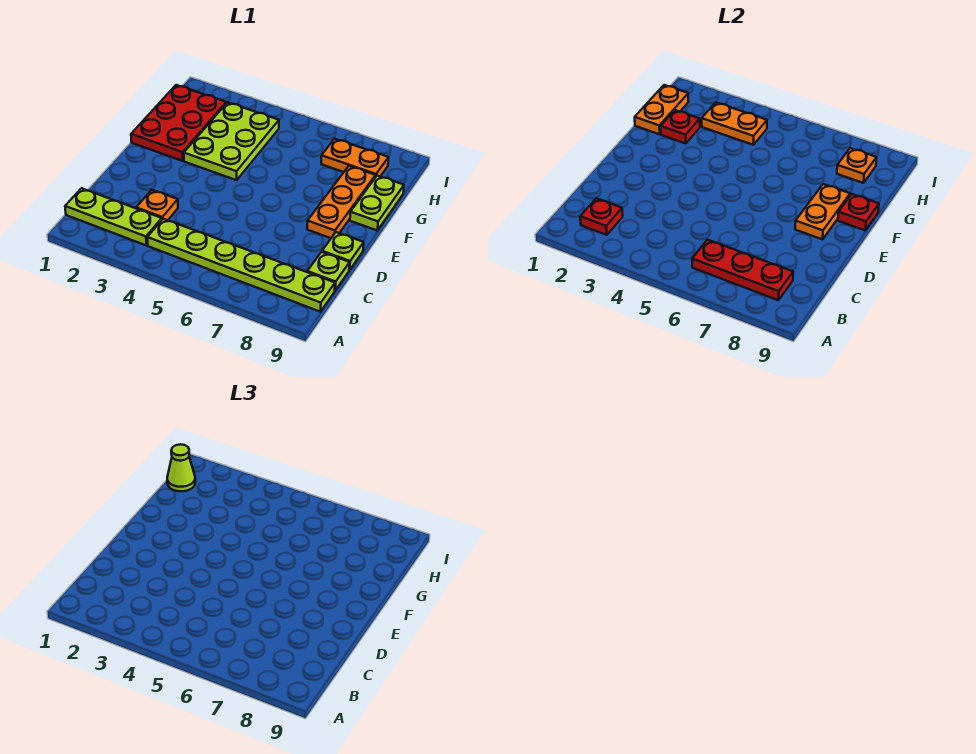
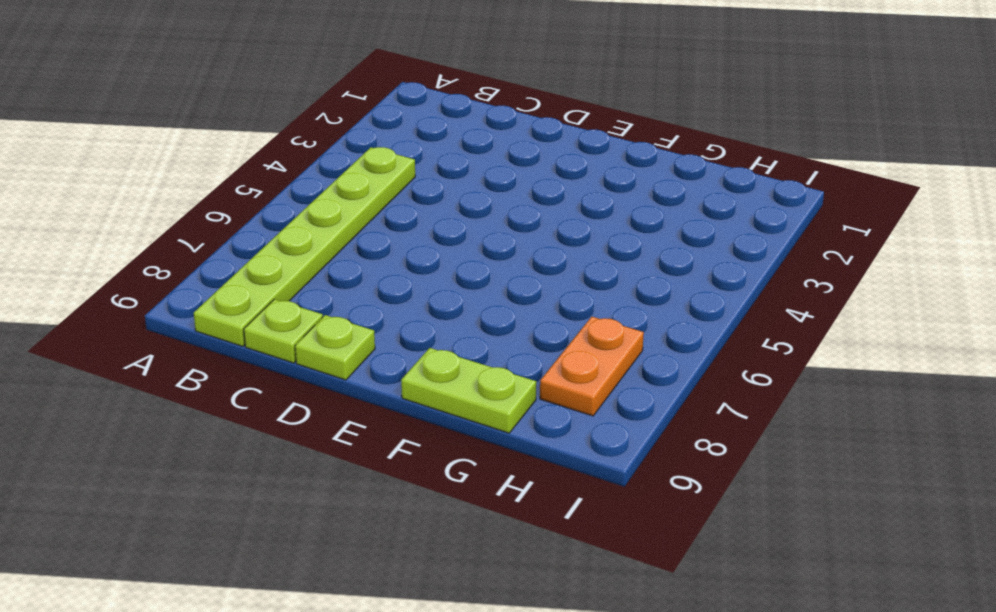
none -> lime plate B1:B3 level 1
none -> orange plate C3 level 1
none -> orange plate E8:G8 level 1

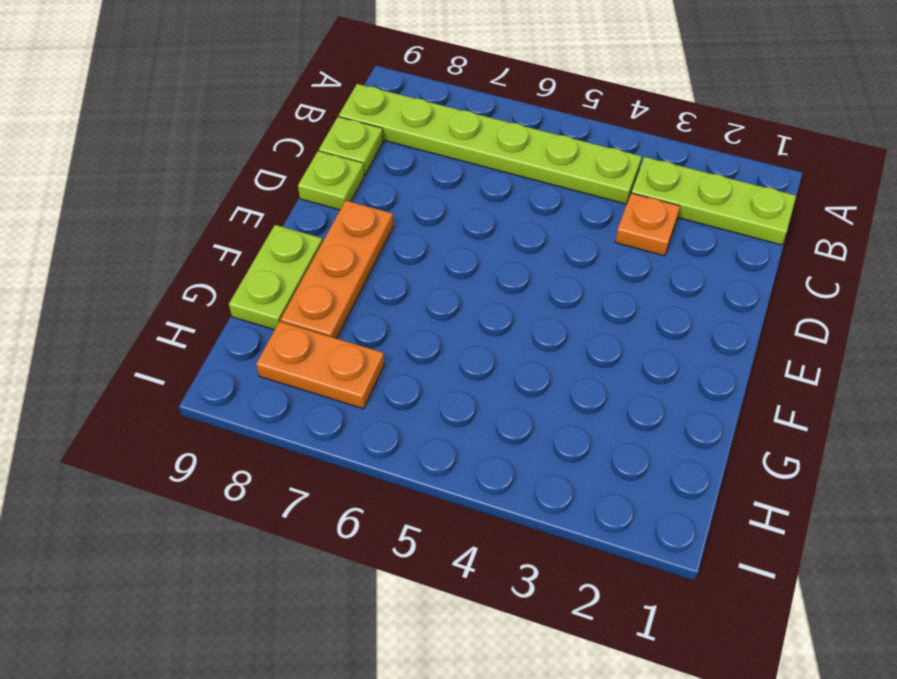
none -> red plate F1:H2 level 1
none -> lime plate F3:H4 level 1
none -> red plate B2 level 2

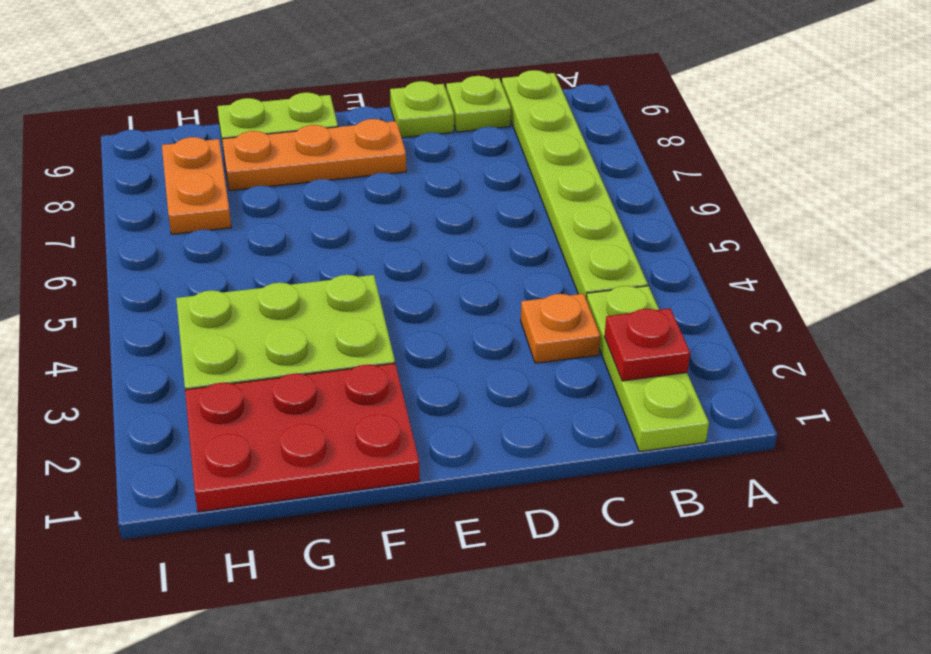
none -> red plate B6:B8 level 2
none -> orange plate E8:F8 level 2
none -> red plate F9 level 2

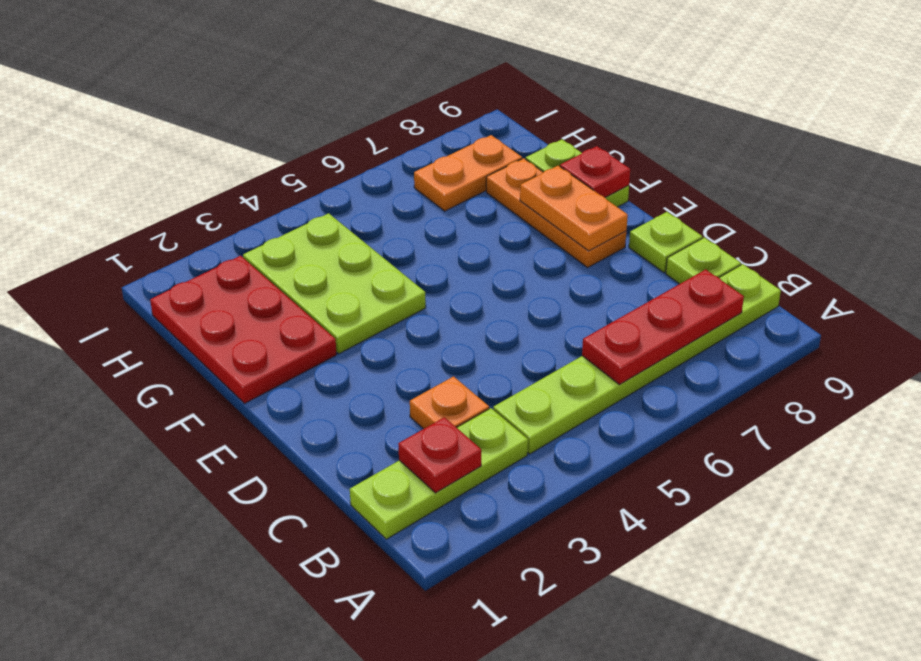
none -> orange plate G1:H1 level 2
none -> red plate G2 level 2
none -> orange plate H3:H4 level 2

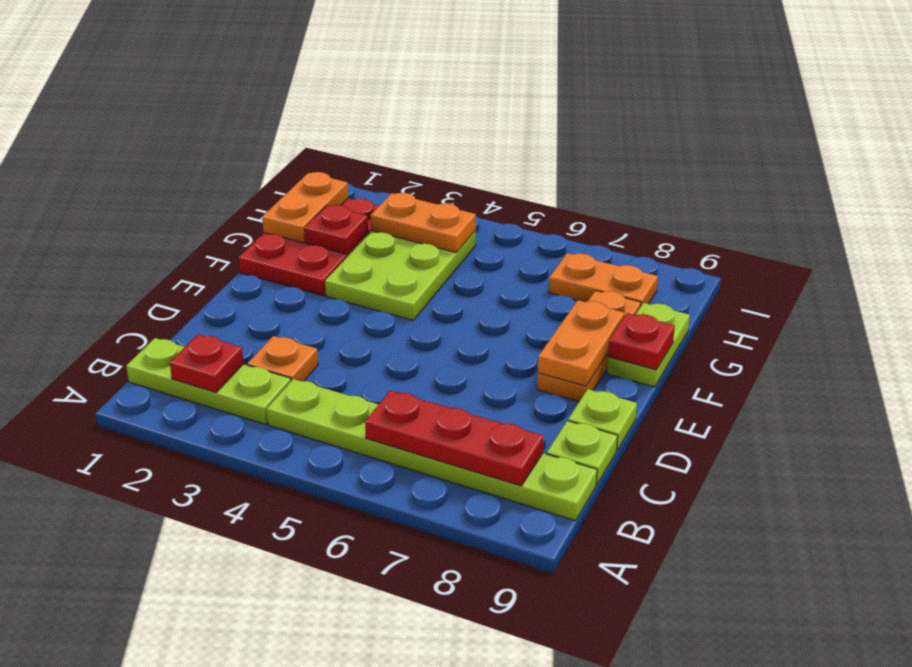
none -> orange plate H8 level 2
none -> lime cone H1 level 3

